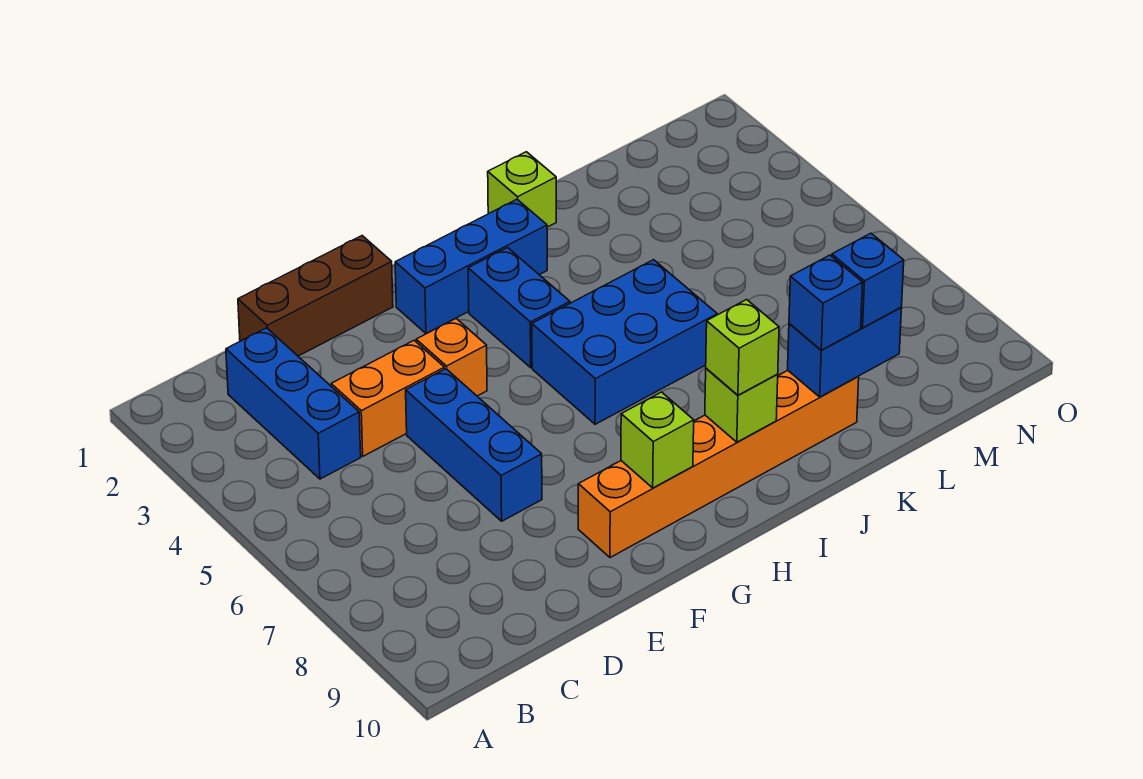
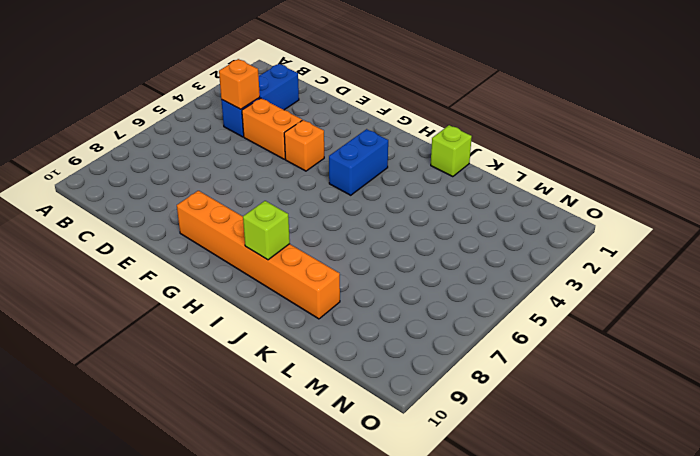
orange brick C4 level 2 -> none
none -> brown brick D1:F1 level 1
none -> blue brick E5:E7 level 1
none -> blue brick G2:I2 level 1

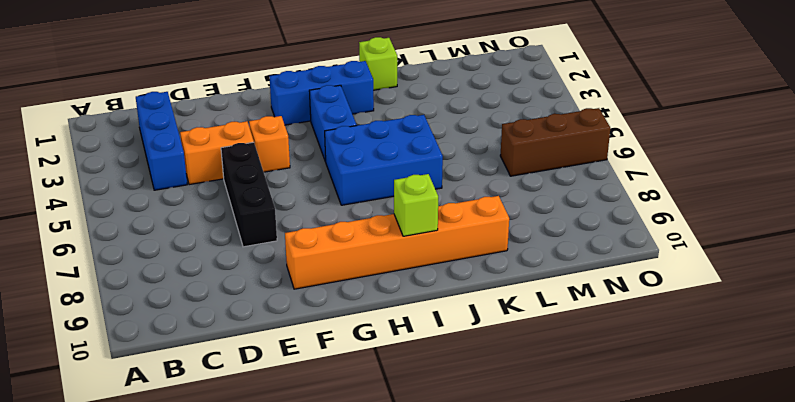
black brick E5:E7 level 1 -> blue brick E5:E7 level 1
brown brick M6:O6 level 1 -> brown brick D1:F1 level 1
none -> lime brick G9 level 2
none -> blue brick K9:L9 level 2
none -> lime brick I9 level 3

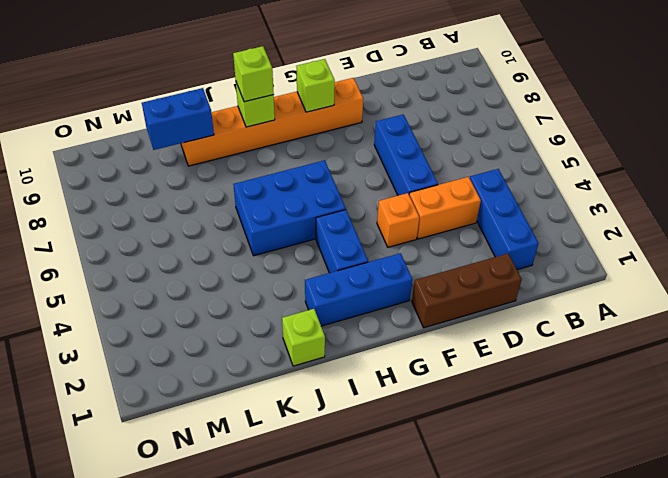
none -> blue brick K9 level 3
none -> blue brick L9 level 3

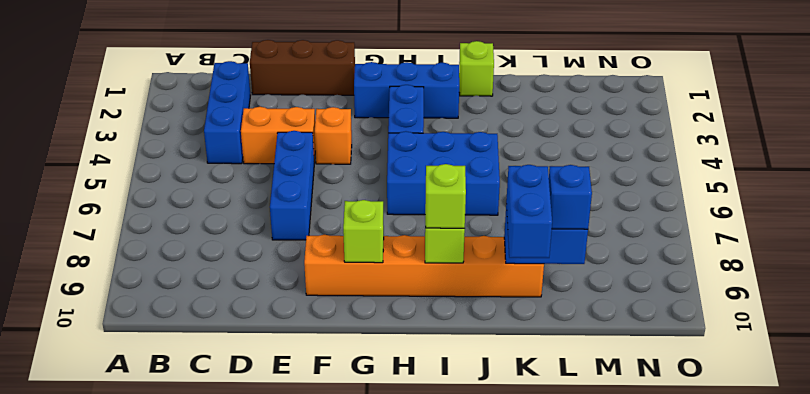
blue brick K9:K10 level 3 -> blue brick K9 level 3

